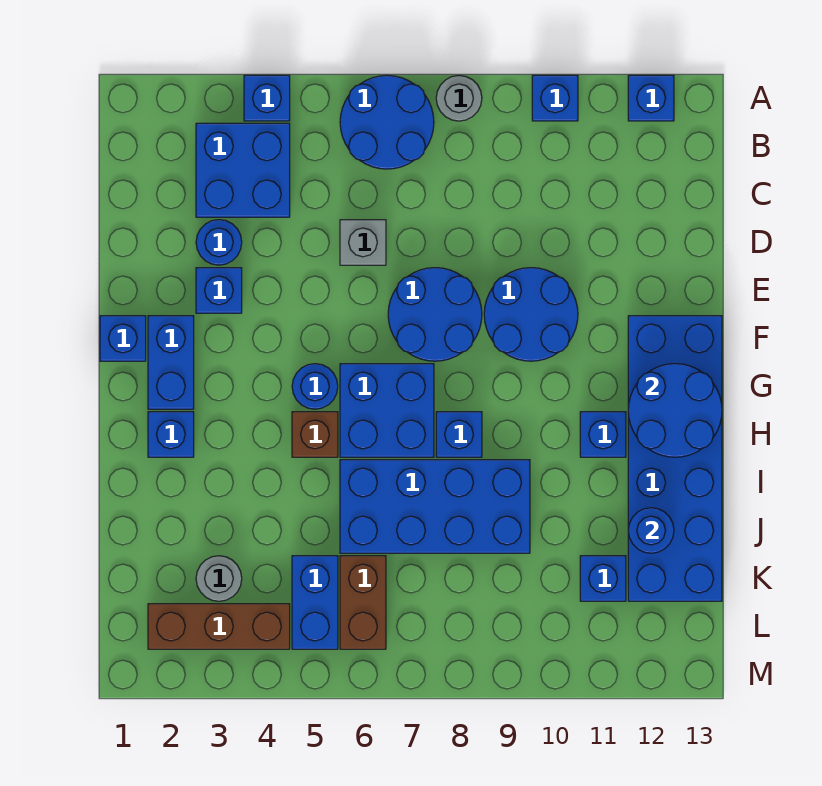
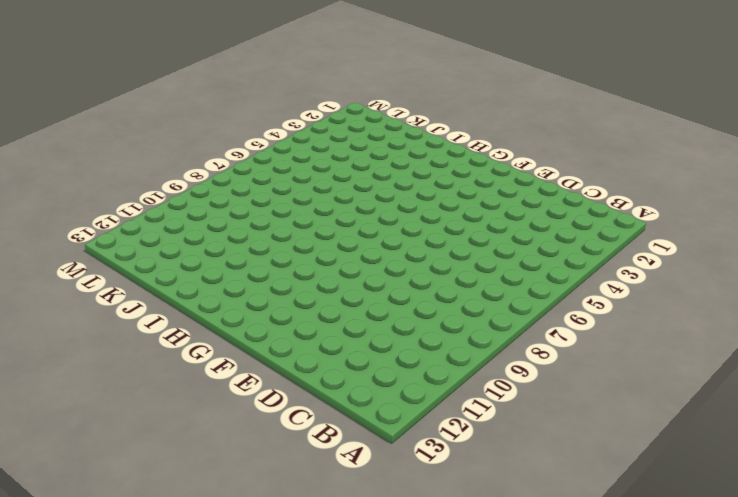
none -> blue brick A4 level 1
none -> blue round brick A6:B7 level 1
none -> grey round brick A8 level 1

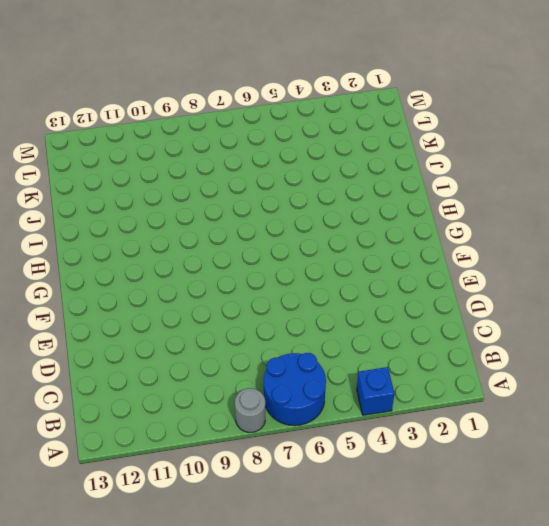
none -> blue brick A10 level 1
none -> blue brick A12 level 1
none -> blue brick B3:C4 level 1

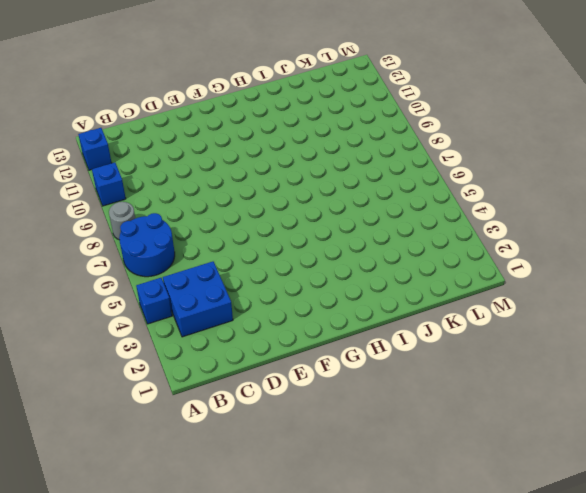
none -> blue round brick D3 level 1
none -> grey brick D6 level 1
none -> blue brick E3 level 1

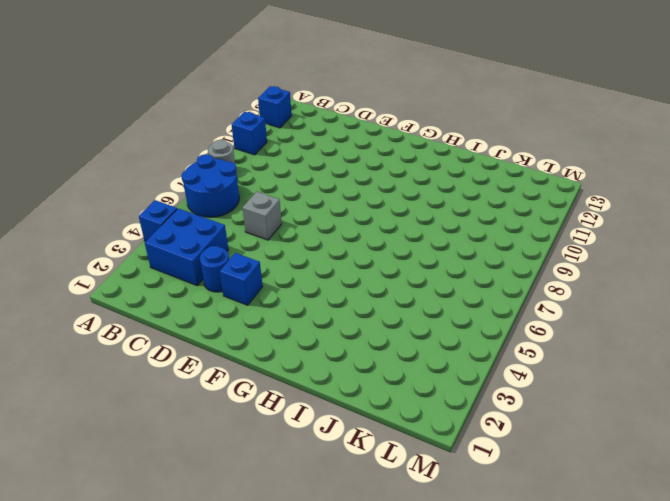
none -> blue round brick E7:F8 level 1
none -> blue round brick E9:F10 level 1
none -> blue brick F1 level 1

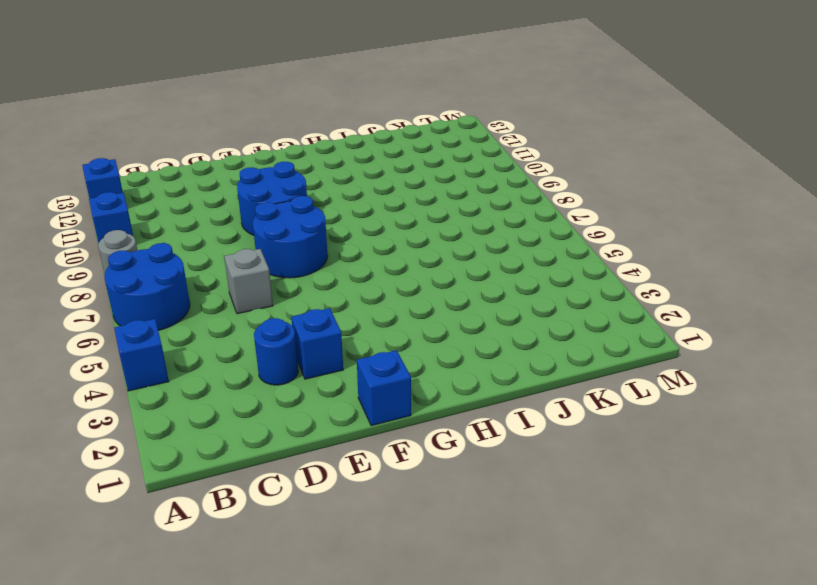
none -> blue brick B3:C4 level 1
none -> blue brick F2:G2 level 1
none -> blue brick F12:K13 level 1

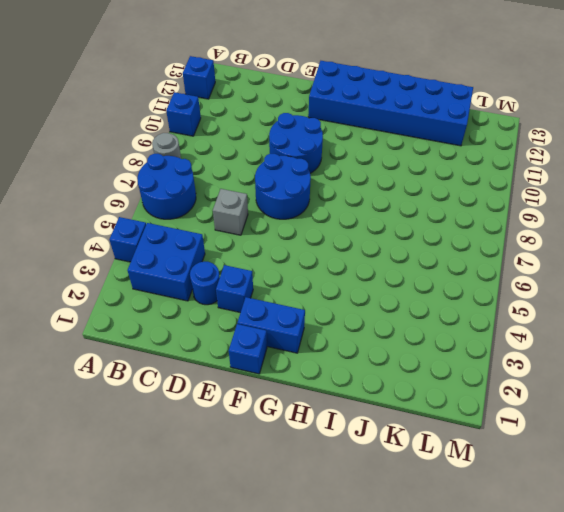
none -> blue round brick G5 level 1
none -> blue brick G6:H7 level 1
none -> blue brick H2 level 1

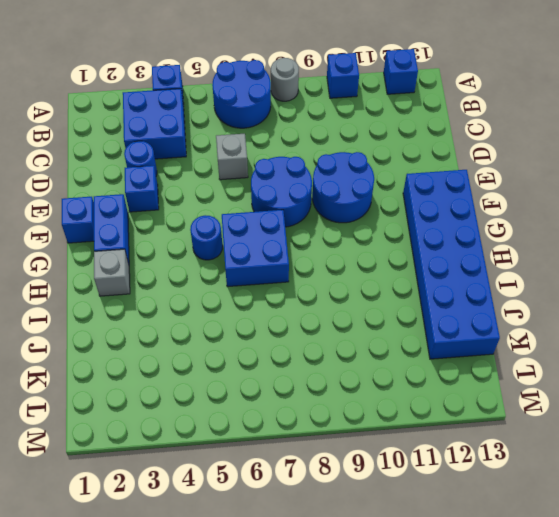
grey brick H2 level 1 -> blue brick H2 level 1
none -> brown brick H5 level 1
none -> blue brick H8 level 1
none -> blue brick H11 level 1

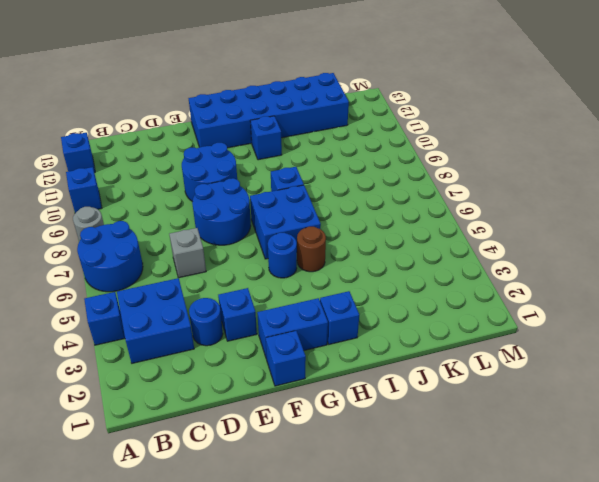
brown round brick H5 level 1 -> brown brick H5 level 1
none -> blue brick I6:J9 level 1
none -> grey round brick K3 level 1
none -> blue brick K5:L5 level 1

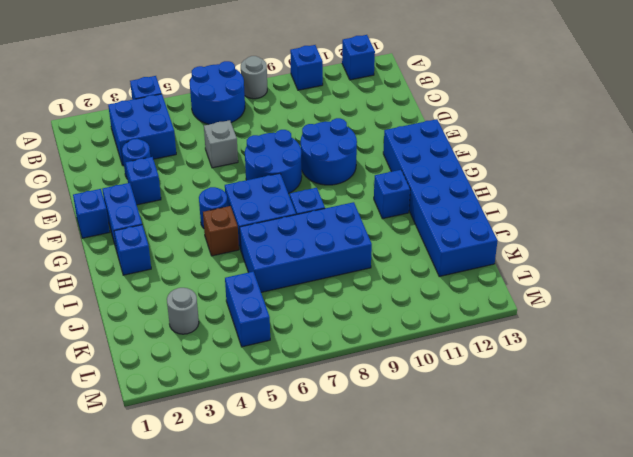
none -> brown brick K6:L6 level 1
none -> blue brick K11 level 1
none -> brown brick L2:L4 level 1

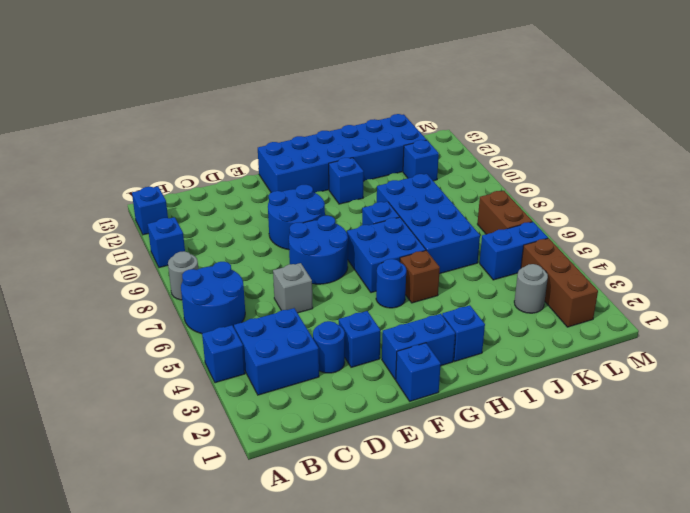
brown brick L6:L7 level 1 -> brown brick K6:L6 level 1
none -> blue round brick G12:H13 level 2
none -> blue round brick J12 level 2

